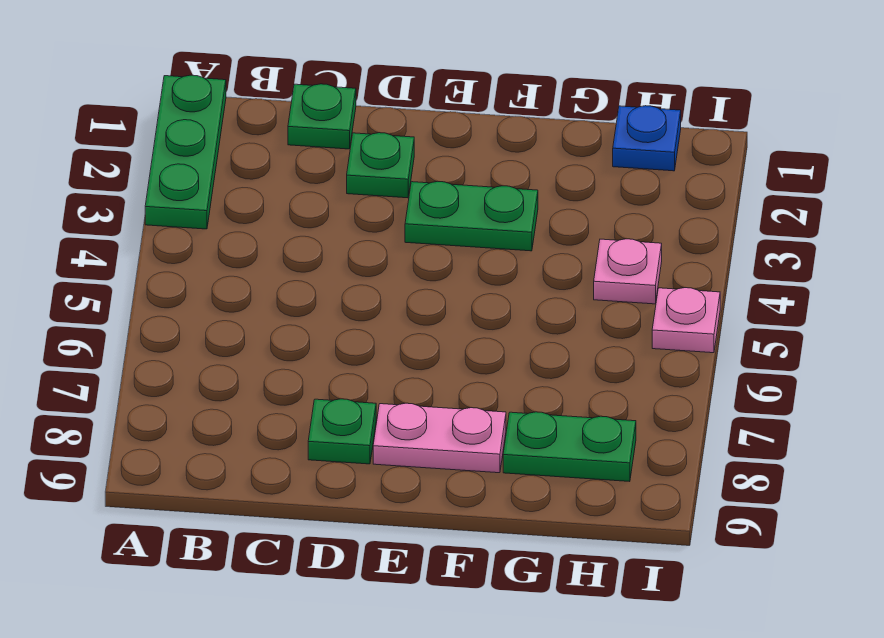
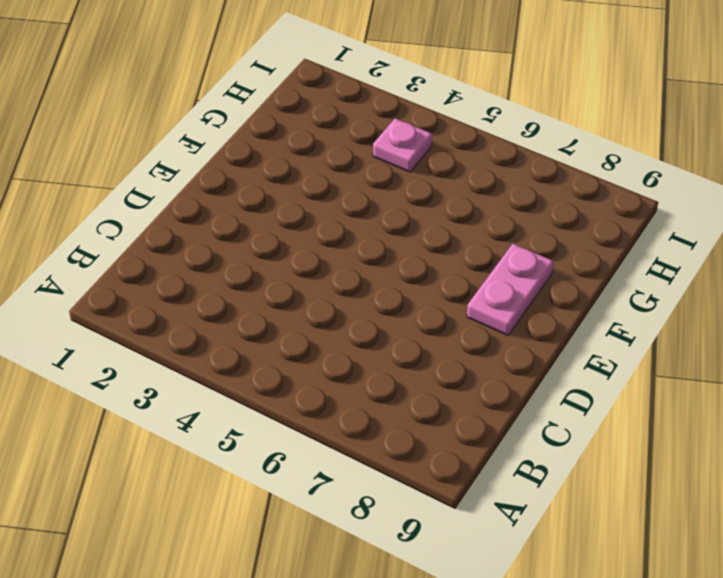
none -> green plate A1:A3 level 1
none -> green plate C1 level 1

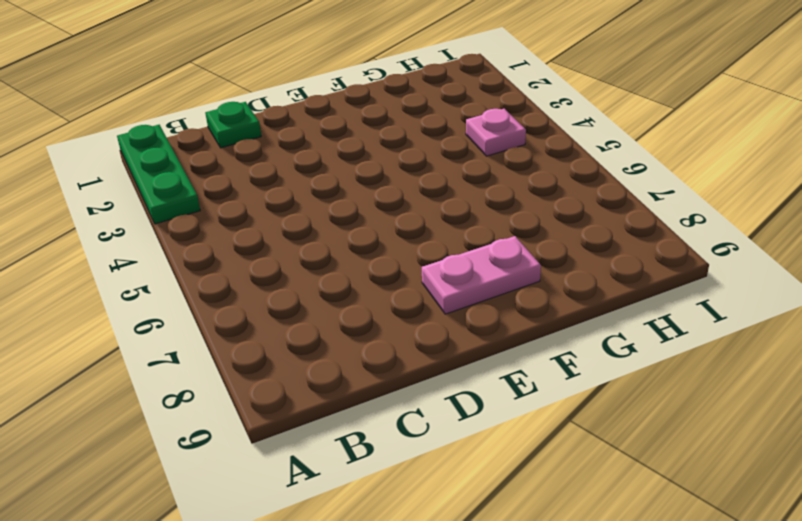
none -> green plate D2 level 1
none -> green plate D8 level 1

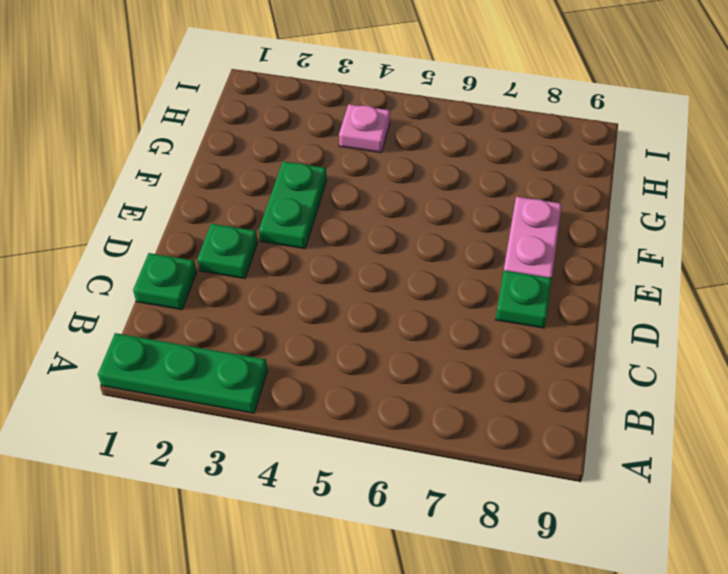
none -> green plate G8:H8 level 1
none -> blue plate H1 level 1

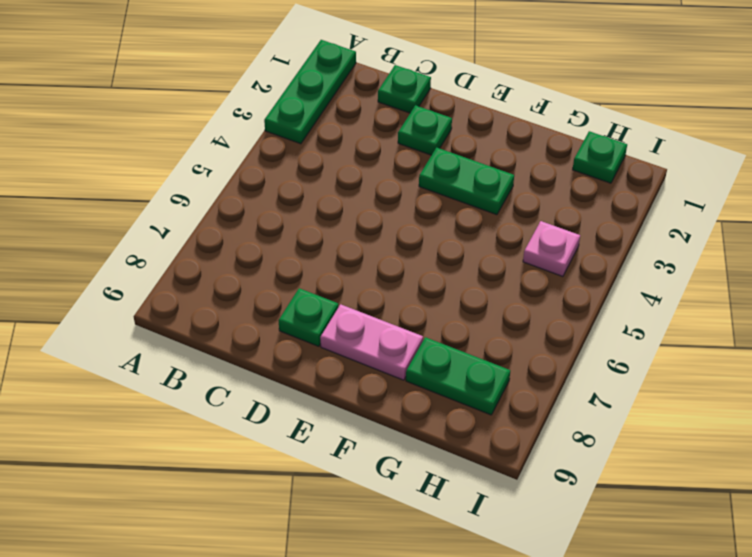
green plate H1 level 1 -> blue plate H1 level 1
none -> pink plate I5 level 1

